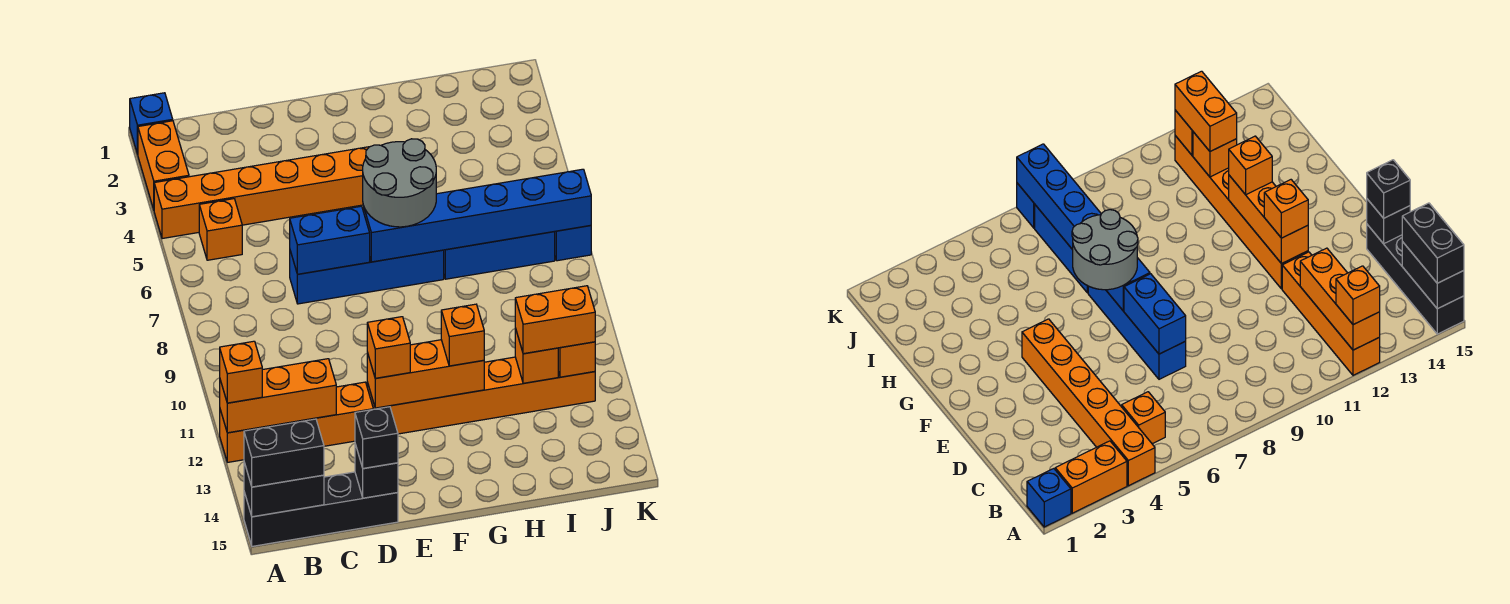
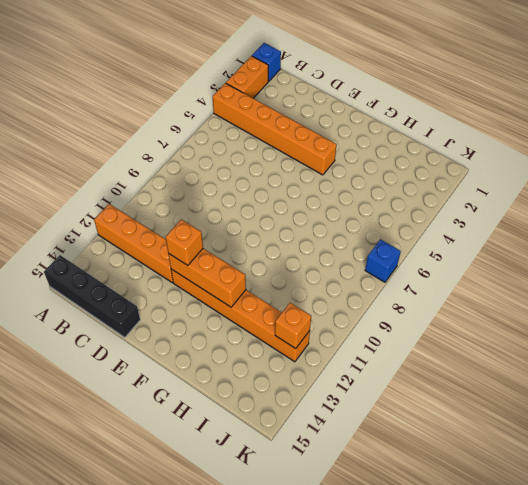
none -> orange brick B5 level 1
none -> blue brick D7:G7 level 1
none -> blue brick H7:J7 level 1

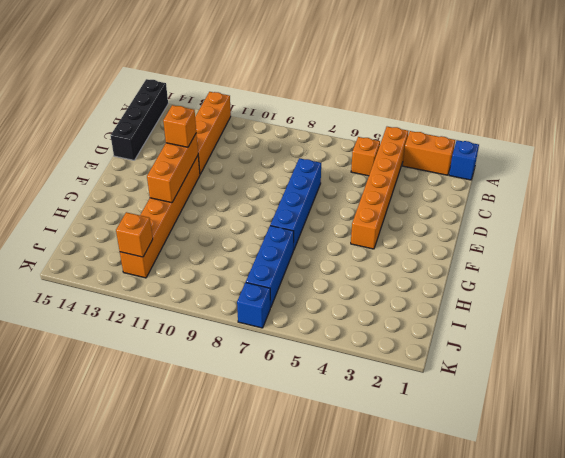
none -> orange brick A12:C12 level 2
none -> black brick A15:B15 level 2
none -> blue brick D7:E7 level 2

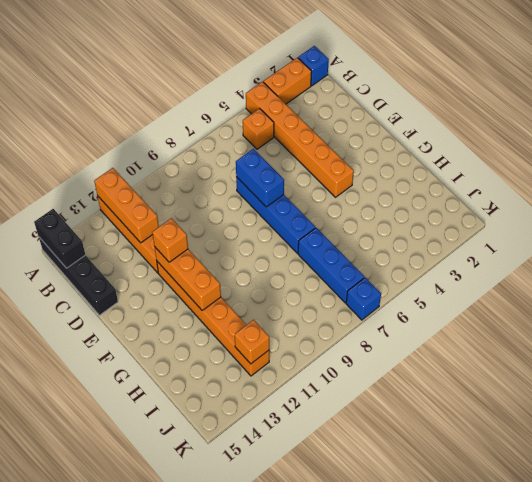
none -> black brick D15 level 2
none -> blue brick F7:K7 level 2
none -> orange brick I12 level 2

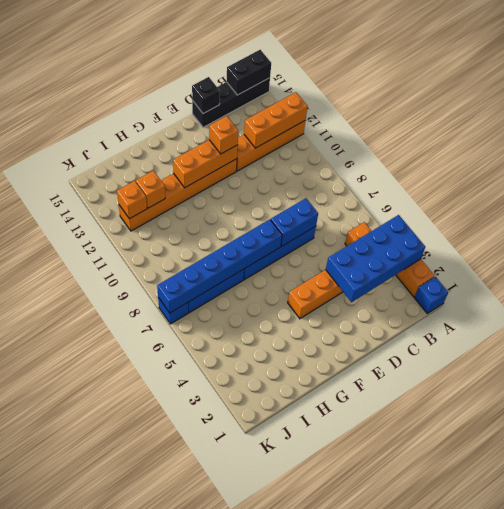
blue brick A3:D4 level 2 -> none
none -> orange brick A12 level 3
none -> black brick A15:B15 level 3
none -> black brick D15 level 3

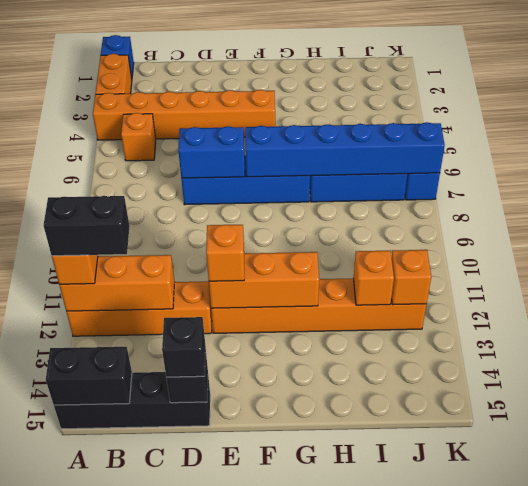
black brick A12:B12 level 4 -> black brick A15:B15 level 3
none -> grey round brick F6:G7 level 3
none -> orange brick G12 level 3
none -> orange brick I12:J12 level 3

